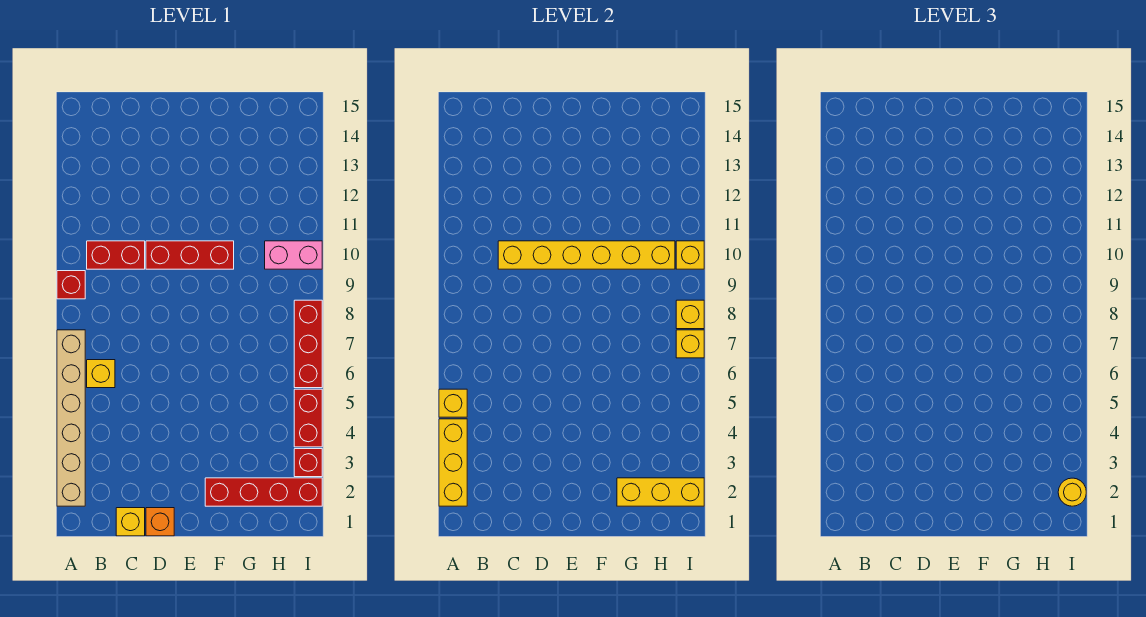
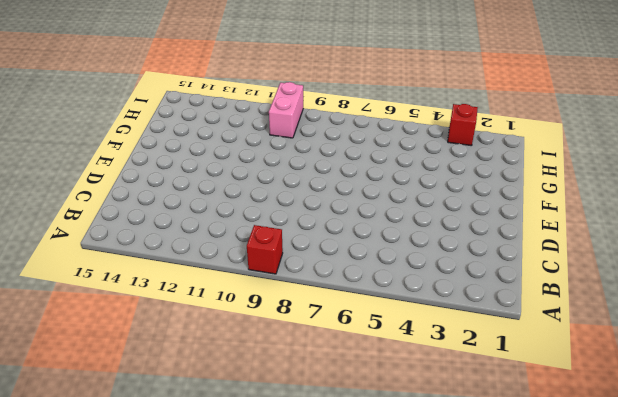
none -> tan brick A2:A7 level 1
none -> yellow brick B6 level 1
none -> red brick B10:C10 level 1

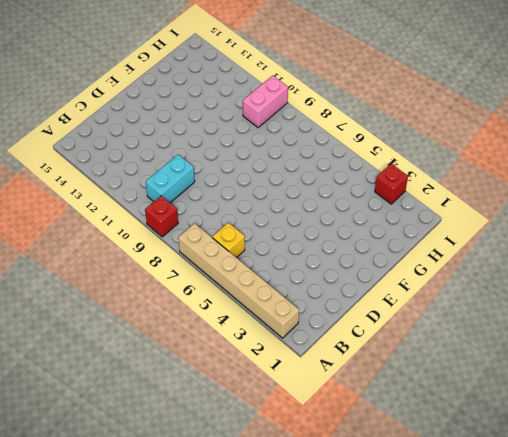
cyan brick B10:C10 level 1 -> red brick B10:C10 level 1
none -> yellow brick C1 level 1
none -> orange brick D1 level 1
none -> red brick D10:F10 level 1

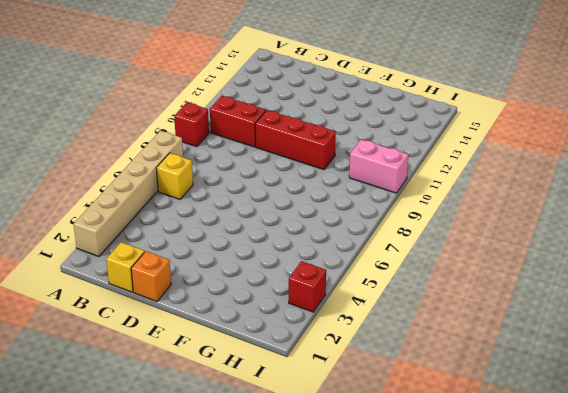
none -> red brick F2:I2 level 1
none -> red brick I4:I5 level 1
none -> red brick I6:I8 level 1

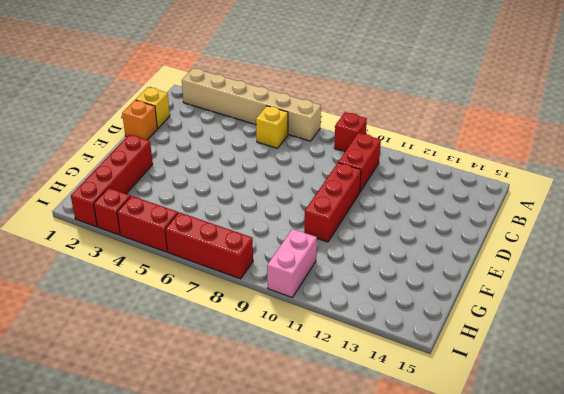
none -> yellow brick A2:A4 level 2
none -> yellow brick A5 level 2
none -> yellow brick C10:H10 level 2

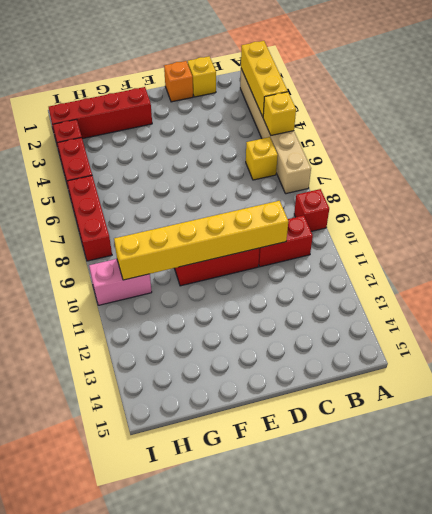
none -> yellow brick G2:I2 level 2
none -> yellow brick I7 level 2
none -> yellow brick I8 level 2

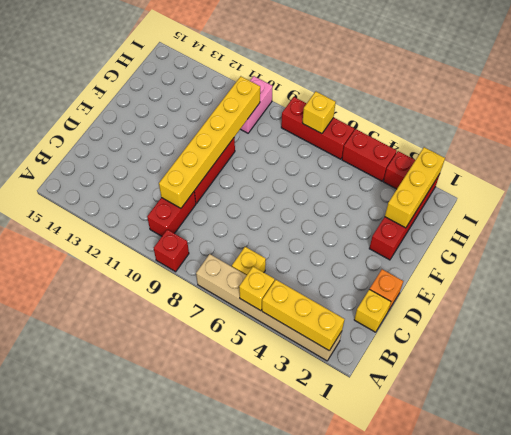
none -> yellow brick I8 level 2
none -> yellow brick I10 level 2
none -> yellow round brick I2 level 3

